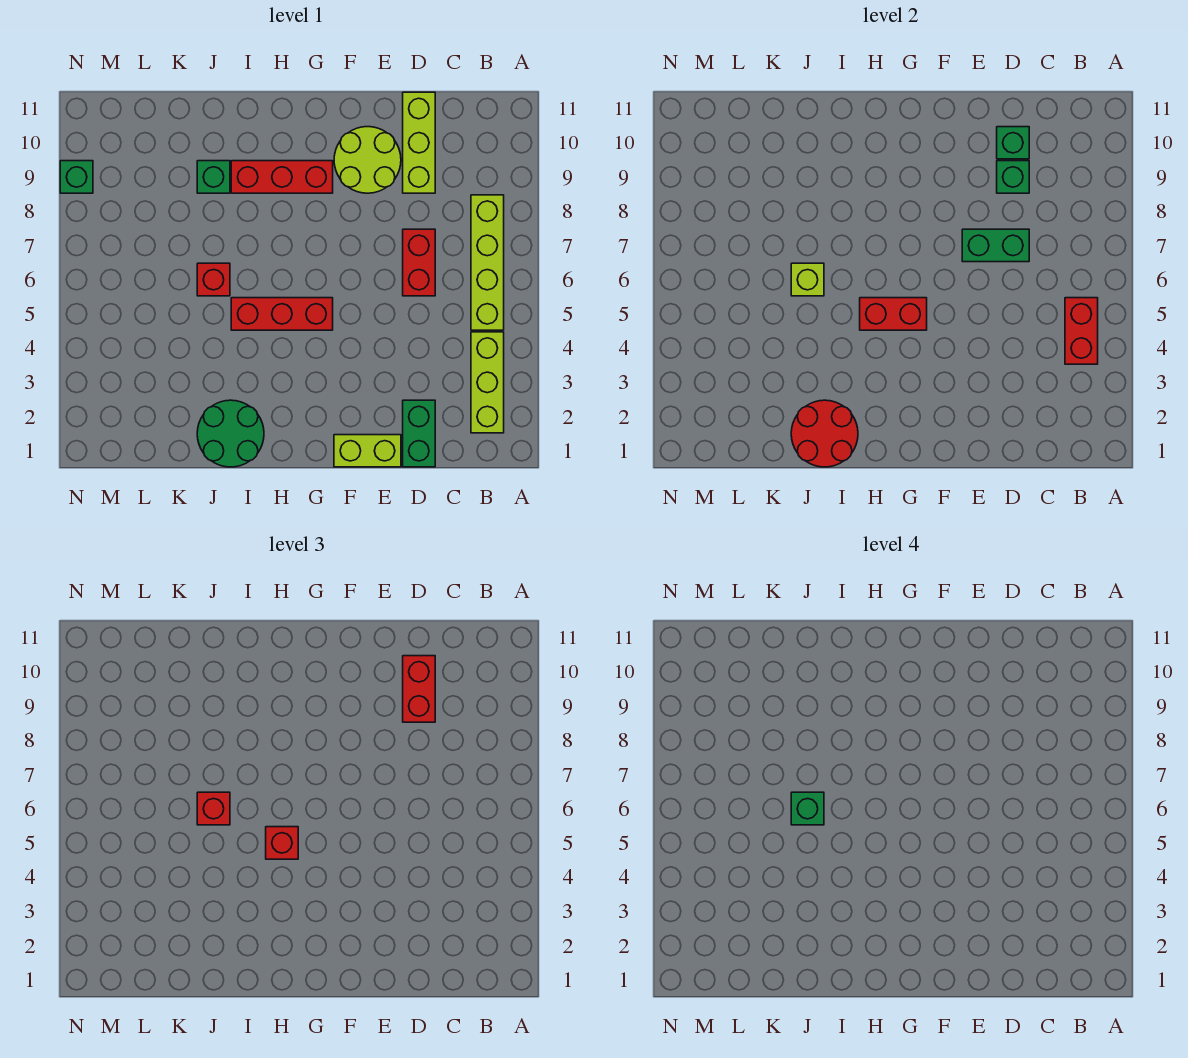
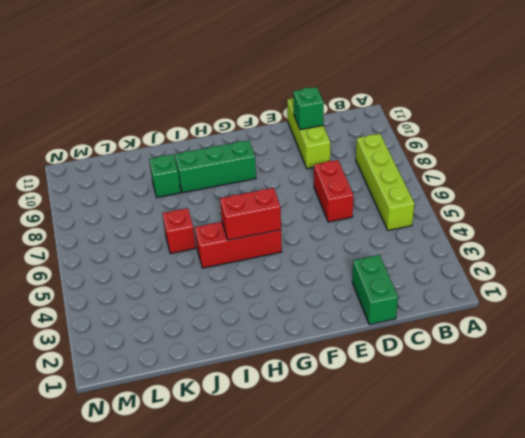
green brick G9:I9 level 1 -> red brick G9:I9 level 1
none -> lime brick B2:B4 level 1
none -> lime brick E1:F1 level 1
none -> lime round brick E9:F10 level 1

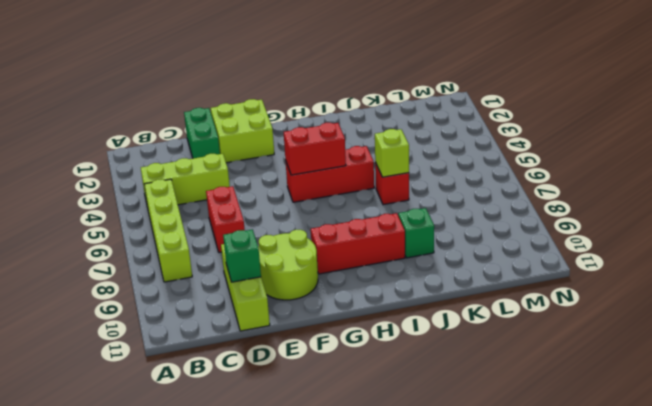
lime brick B4:D4 level 1 -> lime brick B2:B4 level 1
lime brick E1:F2 level 1 -> lime brick E1:F1 level 1
none -> green round brick I1:J2 level 1
none -> green brick N9 level 1
none -> red brick B4:B5 level 2

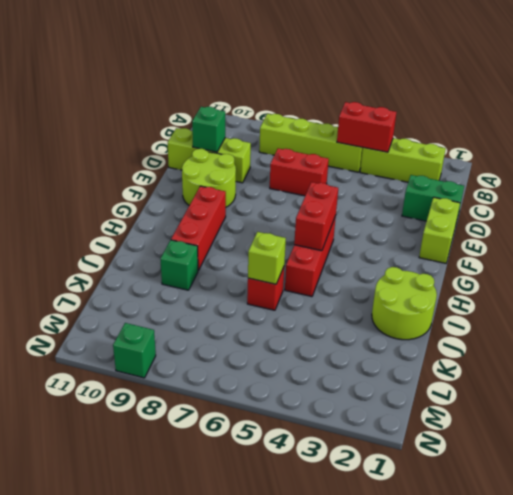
lime round brick I1:J2 level 1 -> green round brick I1:J2 level 1
none -> green brick D7:E7 level 2
none -> green brick D9 level 2
none -> red round brick I1:J2 level 2

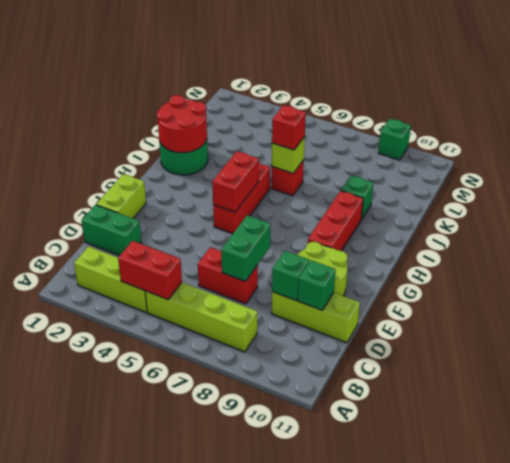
none -> red brick D9:D10 level 3
none -> red brick H5 level 3
none -> green brick J6 level 4

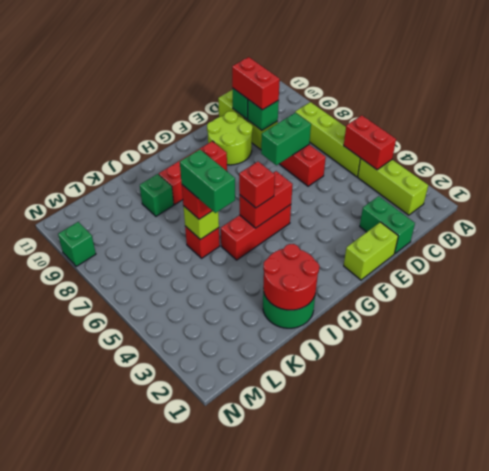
green brick J5:J6 level 4 -> green brick J6 level 4

